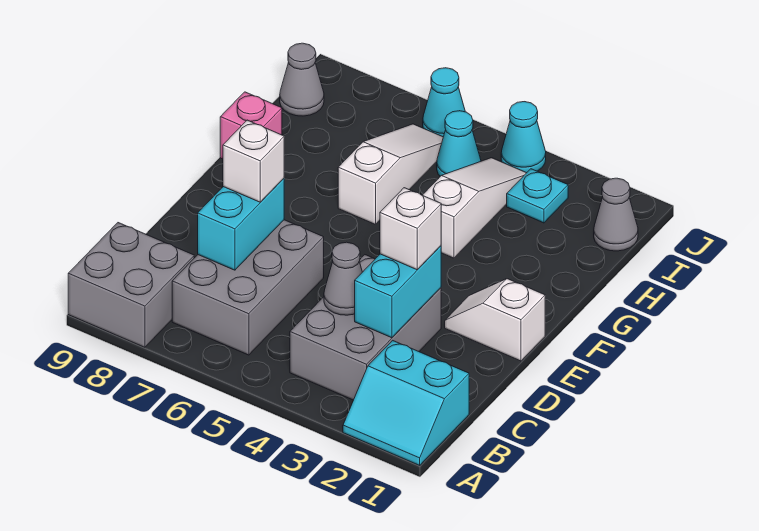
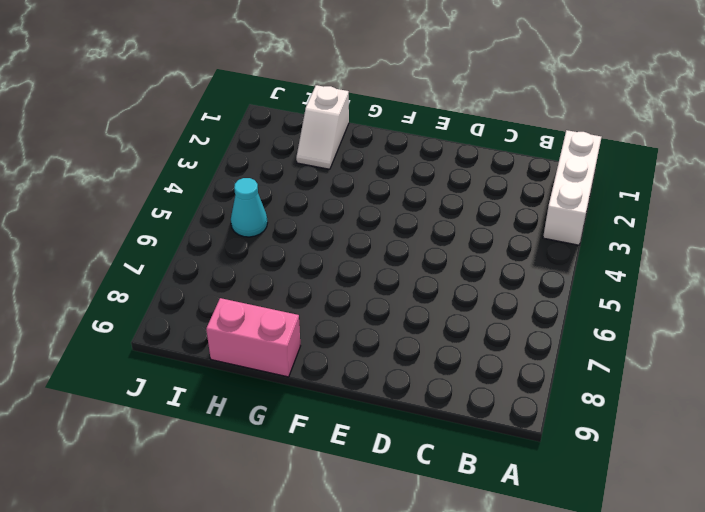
white brick A1:A3 level 1 -> cyan slope A1:B2 level 1 top B
pink brick G9:H9 level 1 -> pink brick G9 level 1
white slope H1:H2 level 1 top 1 -> white slope E1:E2 level 1 top 1
none -> grey brick A8:B9 level 1
none -> grey brick B3:D4 level 1
none -> grey brick B6:D7 level 1

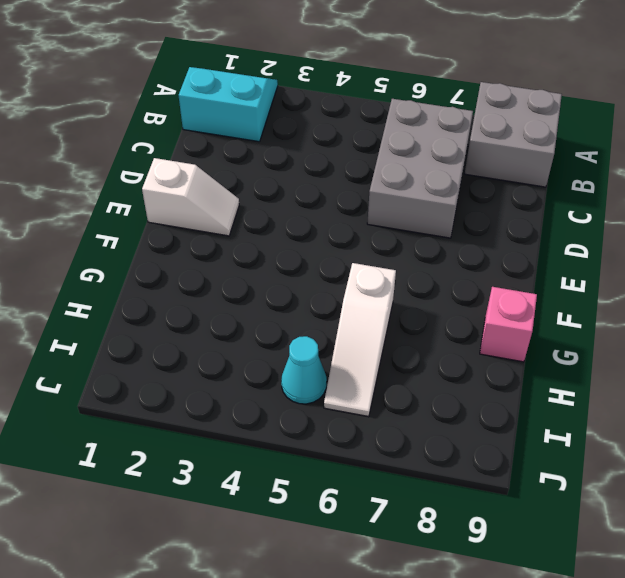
none -> grey brick B3:D4 level 1
none -> white slope G4:I4 level 1 top G
none -> grey cone I1 level 1

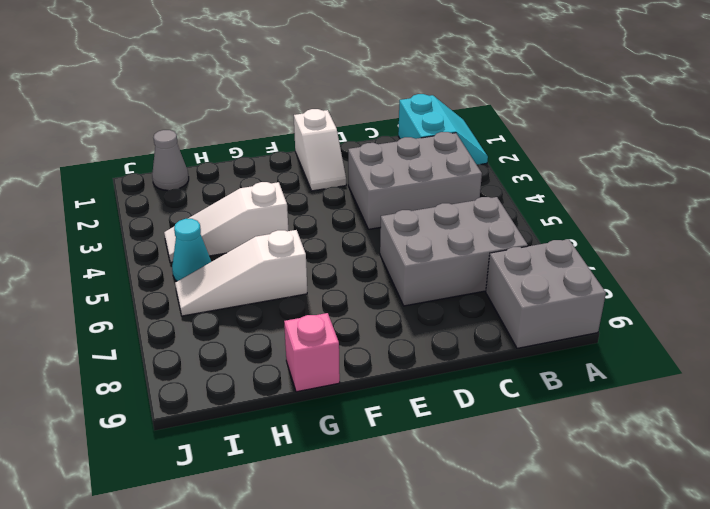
none -> cyan plate I3 level 1
none -> grey cone I9 level 1
none -> cyan cone J4 level 1

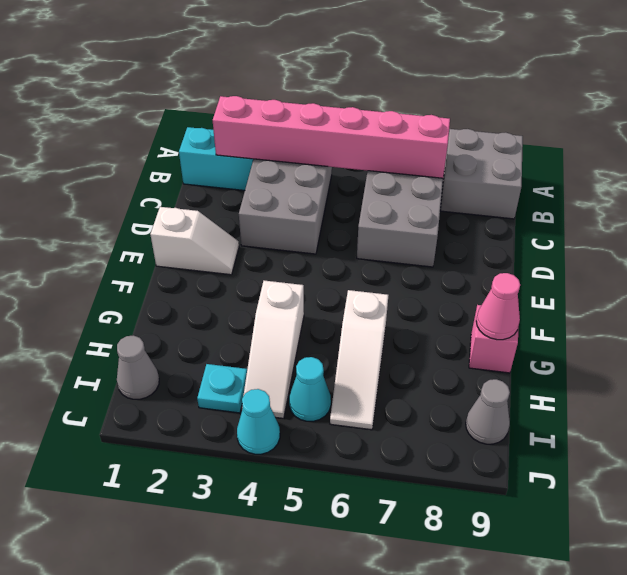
pink brick B2:B7 level 2 -> none
pink cone G9 level 2 -> none
none -> cyan cone J6 level 1
none -> cyan brick C3:D3 level 2
none -> grey cone C4 level 2

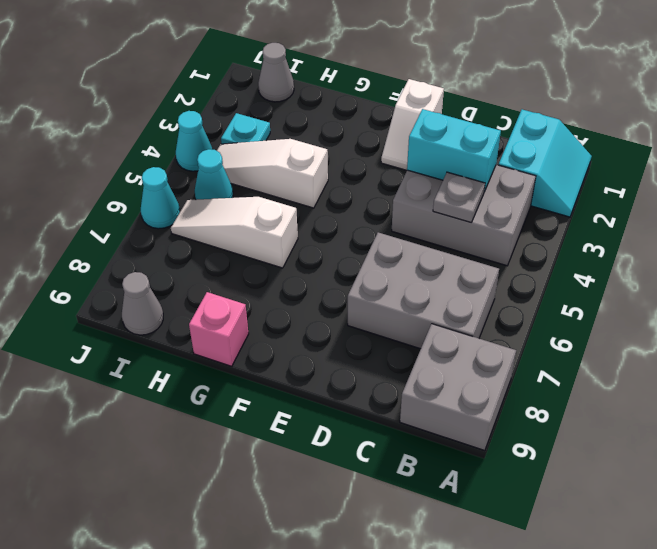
grey plate C4 level 2 -> grey cone C4 level 2
none -> cyan brick C7:D7 level 2
none -> white brick D3 level 3
none -> white brick D7 level 3

